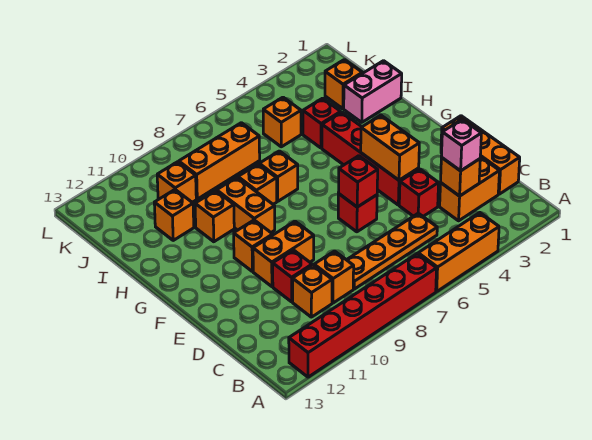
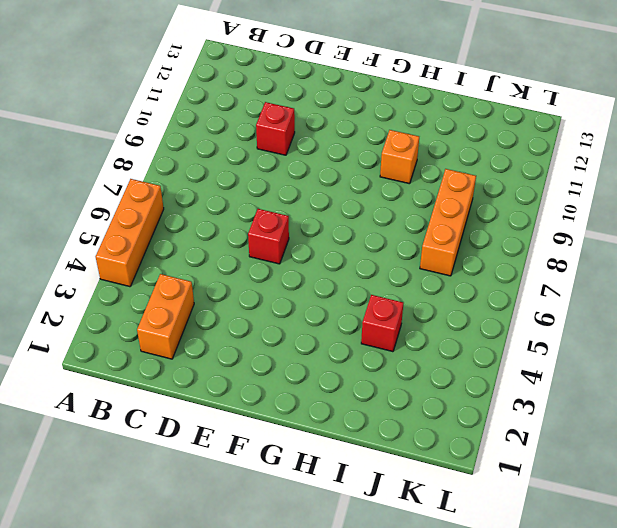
none -> red brick A7:A12 level 1
none -> orange brick C1:E1 level 1
none -> orange plate C5:C8 level 1

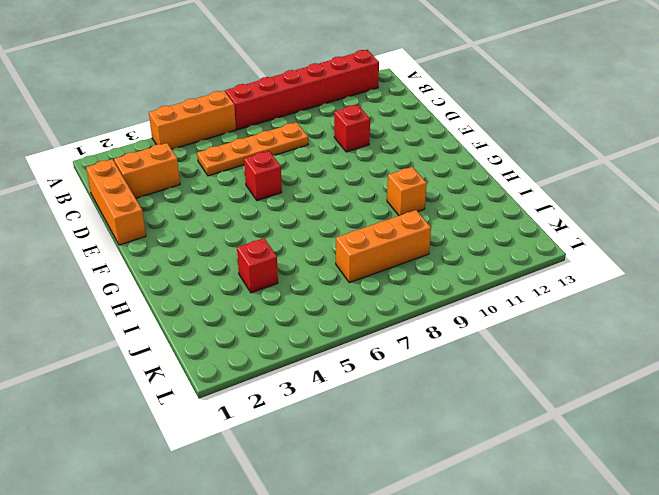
none -> orange brick C9 level 1
none -> orange brick C10 level 1
none -> red brick D4 level 1

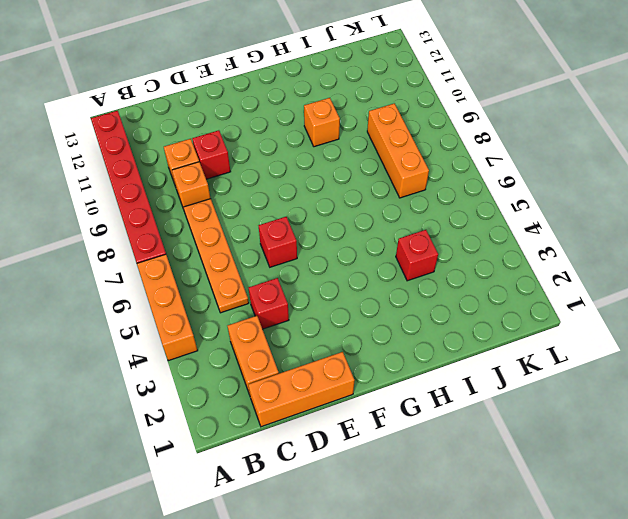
none -> red brick E4:H4 level 1
none -> orange brick E9:E10 level 1
none -> orange brick F10 level 1

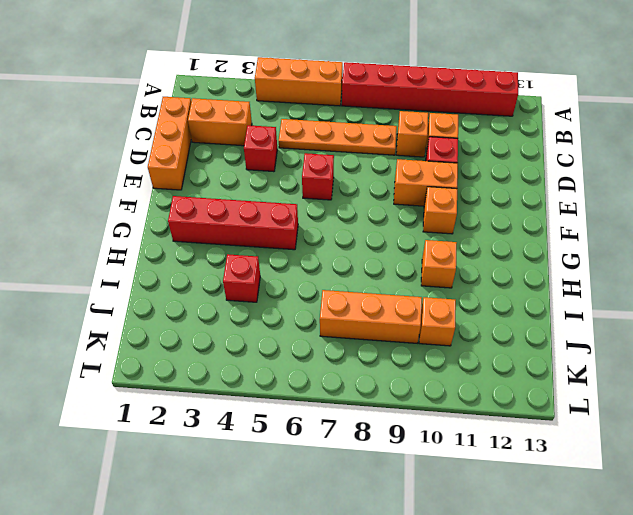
red brick G2:G5 level 1 -> red brick E4:H4 level 1
none -> orange brick G9:H9 level 1
none -> orange brick H7 level 1
none -> orange brick H8 level 1

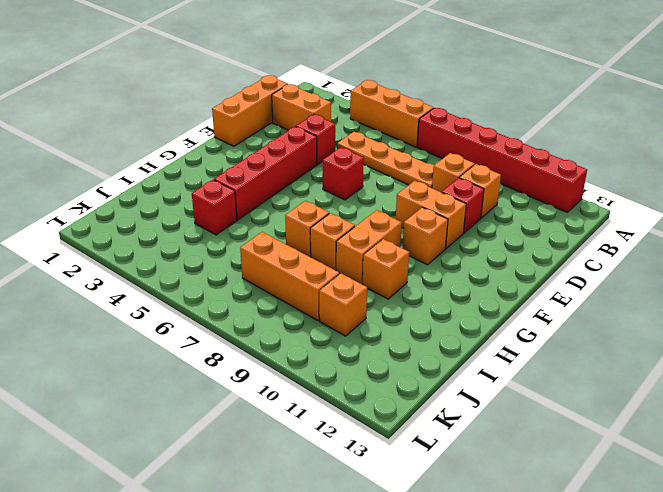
none -> pink brick I1:I2 level 1
none -> orange brick I11 level 1
none -> orange brick J2 level 1

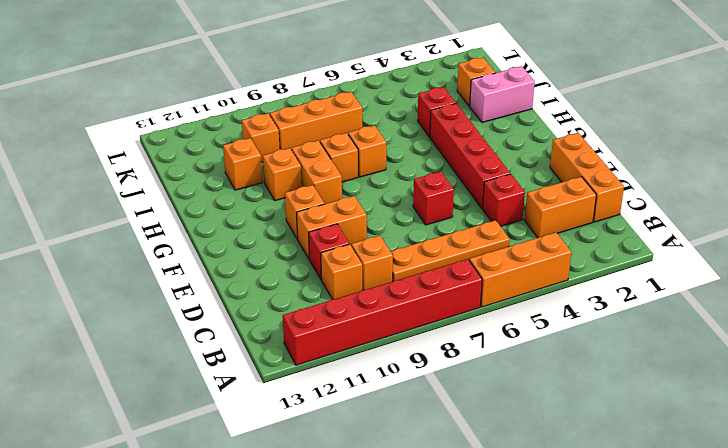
none -> orange brick J5 level 1
none -> orange brick C3 level 2
none -> orange brick E4:F4 level 2

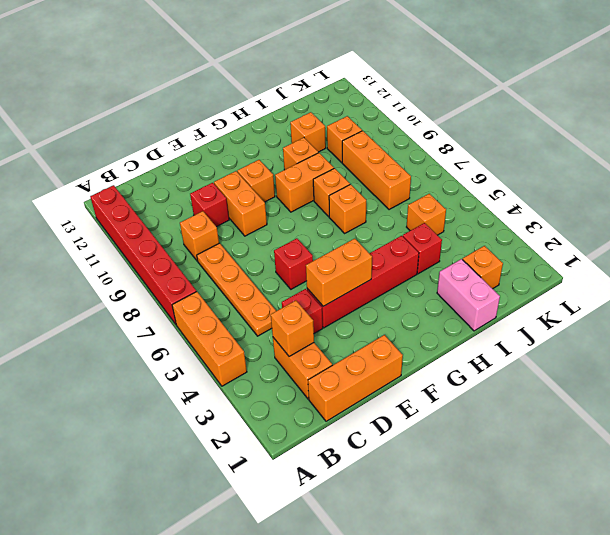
none -> orange brick C10 level 1
none -> red brick E6 level 2
none -> pink brick C3 level 3

